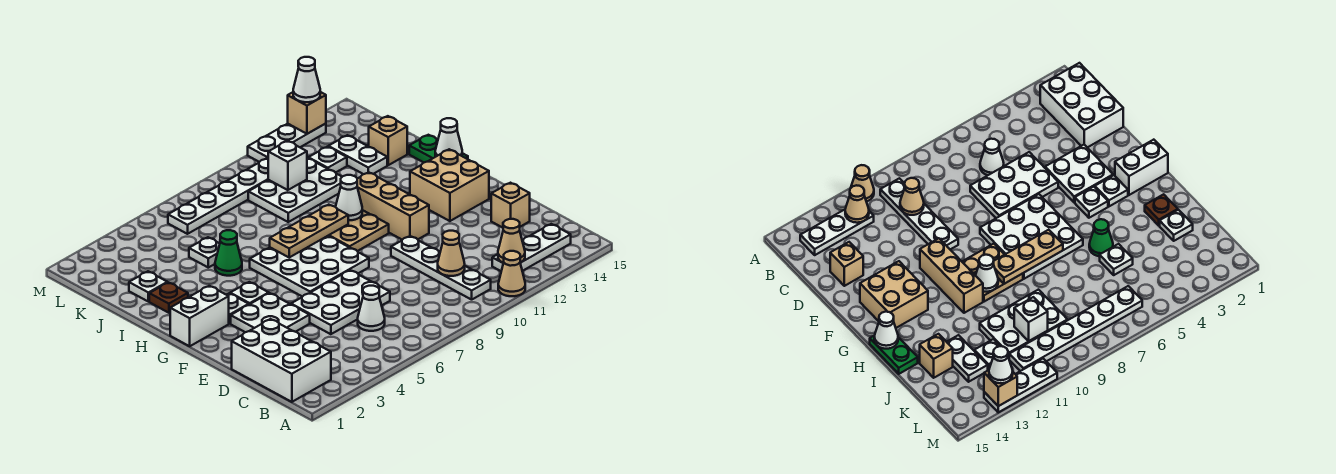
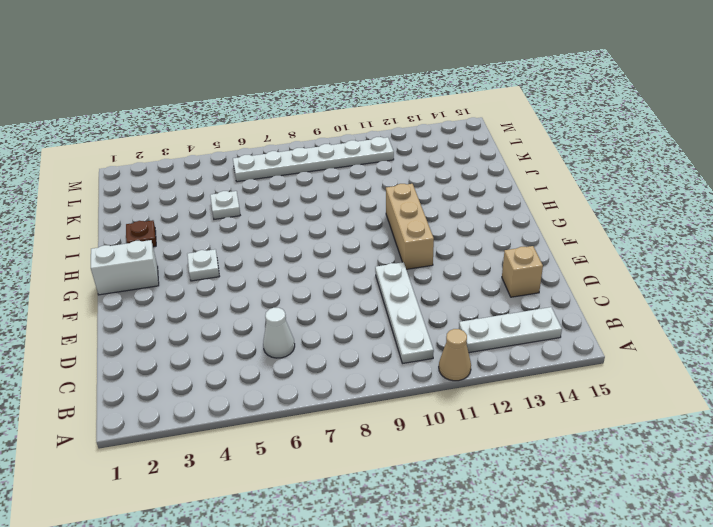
none -> white brick B1:D2 level 1
none -> white plate D5:E7 level 1
none -> white plate E3:F4 level 1
none -> white plate F6:H8 level 1

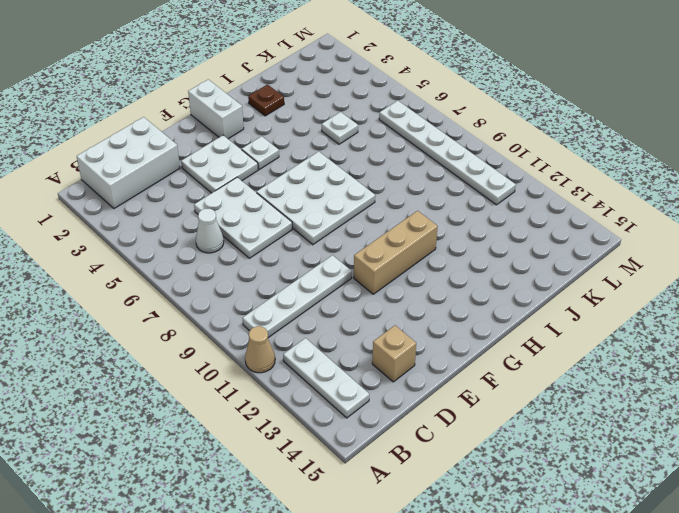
none -> tan brick F13:G14 level 1
none -> white plate G3 level 1
none -> tan plate G9:H10 level 1
none -> green plate H15:I15 level 1

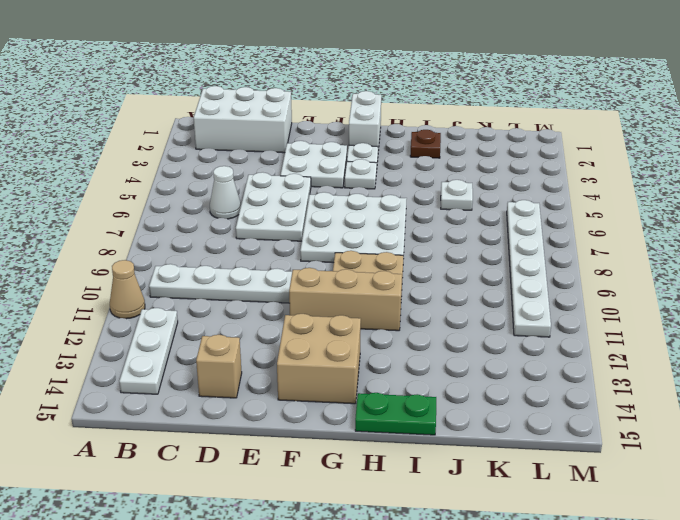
none -> green cone I5 level 1
none -> white plate J2 level 1
none -> white plate J9:K11 level 1
none -> white plate J13:K13 level 1

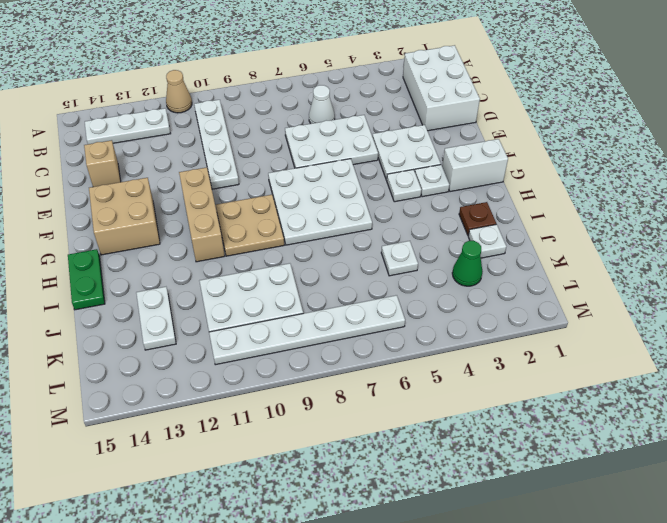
green cone K3 level 1 -> green cone I5 level 1
none -> tan brick J14 level 1
none -> white plate K12 level 1
none -> white plate M11:M13 level 1
none -> tan cone B12 level 2

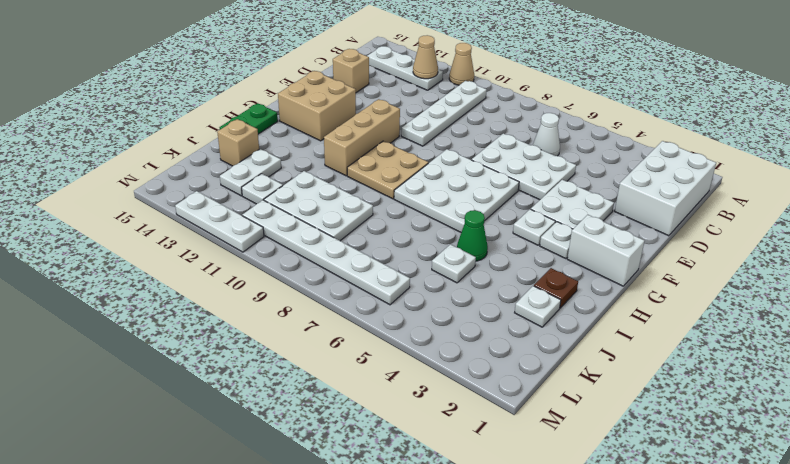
none -> tan cone C10 level 2
none -> tan plate H7:H9 level 2
none -> white cone H10 level 2
none -> white cone H15 level 2

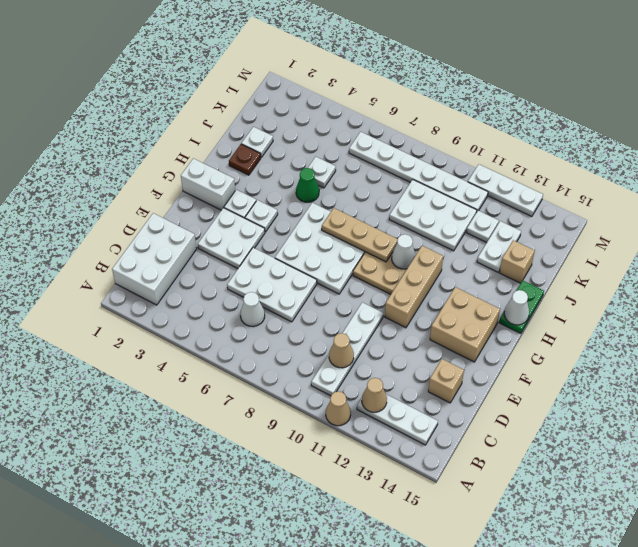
none -> white brick K10 level 2
none -> tan brick M13 level 2
none -> white cone M13 level 3

